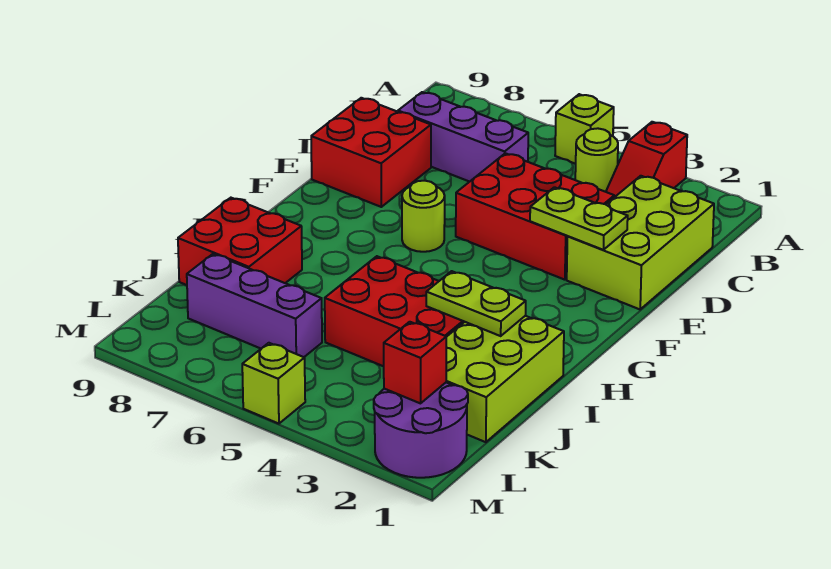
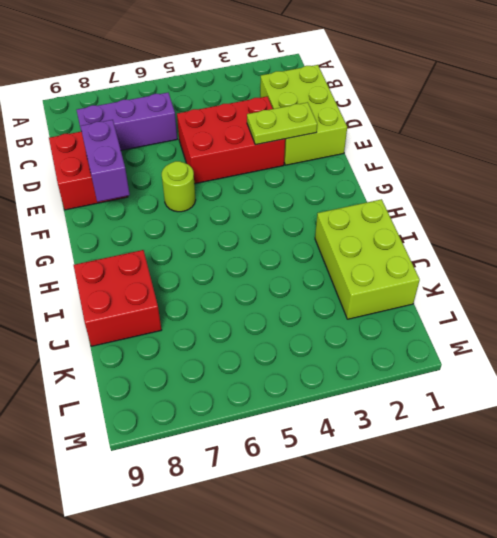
purple brick E8:F8 level 2 -> none
none -> red slope A3:B3 level 1 top A
none -> lime brick A5 level 1
none -> lime round brick B4 level 1

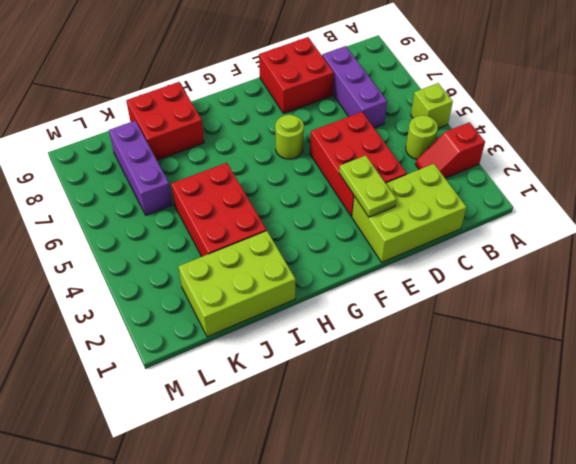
none -> purple round brick L1:M2 level 1
none -> lime brick M5 level 1
none -> lime plate I2:I3 level 2

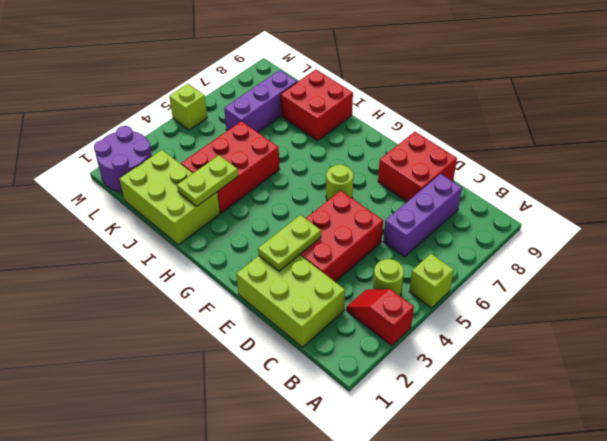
none -> red brick L2 level 2

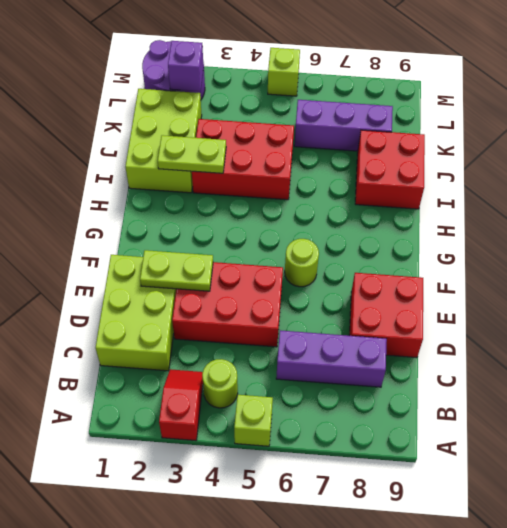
purple brick L2 level 2 -> red brick L2 level 2

